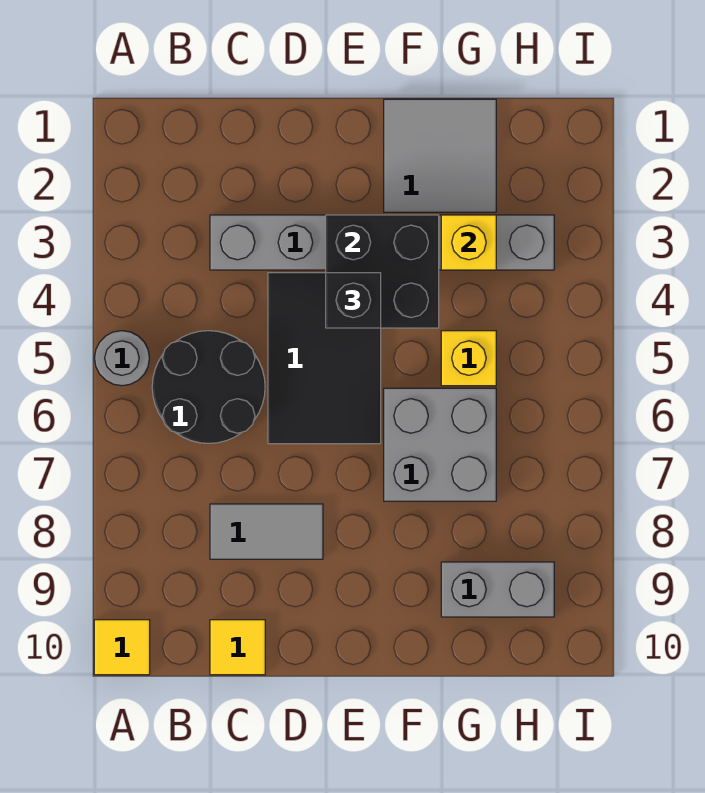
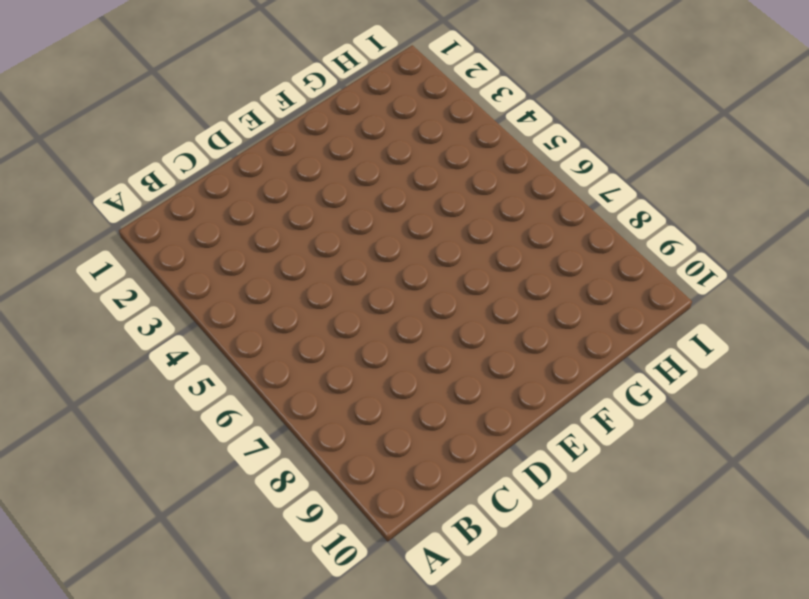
none -> grey round brick A5 level 1
none -> yellow tile A10 level 1
none -> black round brick B5:C6 level 1

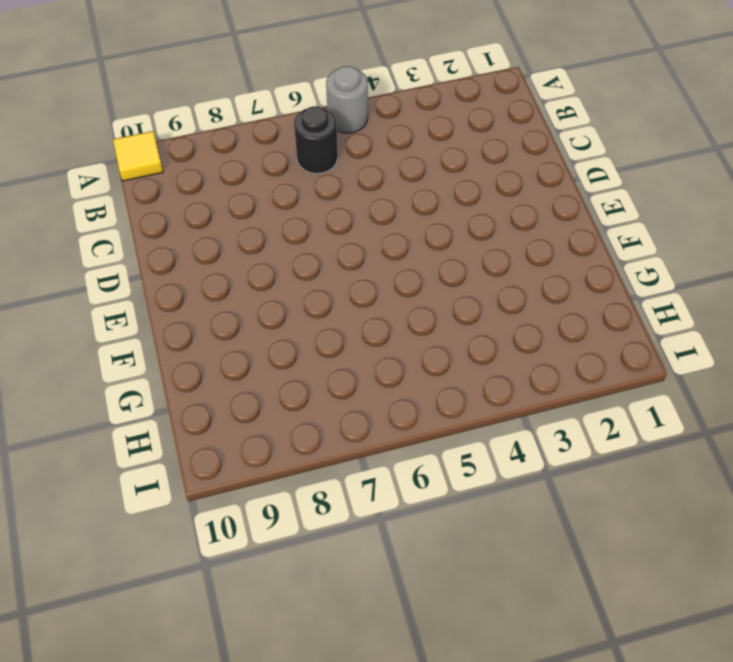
black round brick B6 level 1 -> black round brick B5:C6 level 1
none -> grey brick C3:H3 level 1
none -> grey tile C8:D8 level 1
none -> yellow tile C10 level 1

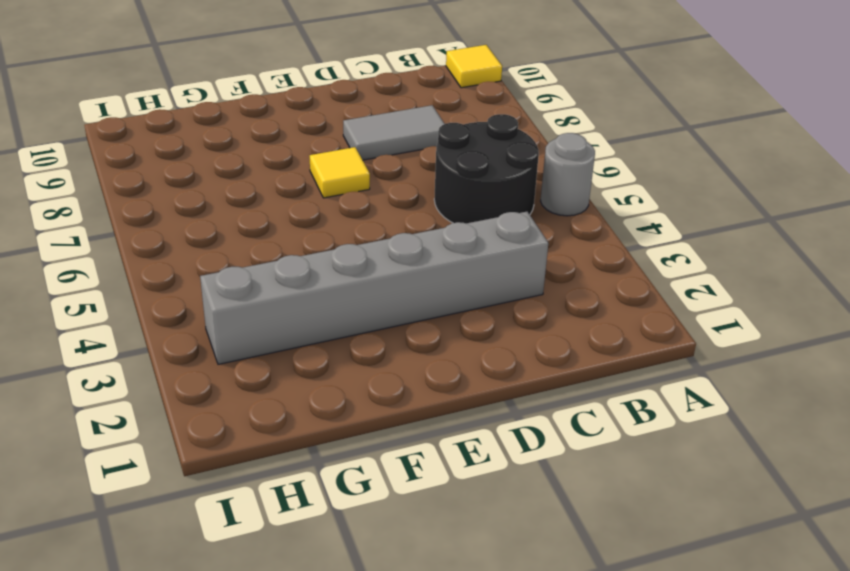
yellow tile E7 level 1 -> yellow tile C10 level 1
none -> black tile D4:E6 level 1
none -> grey tile F1:G2 level 1
none -> grey brick F6:G7 level 1

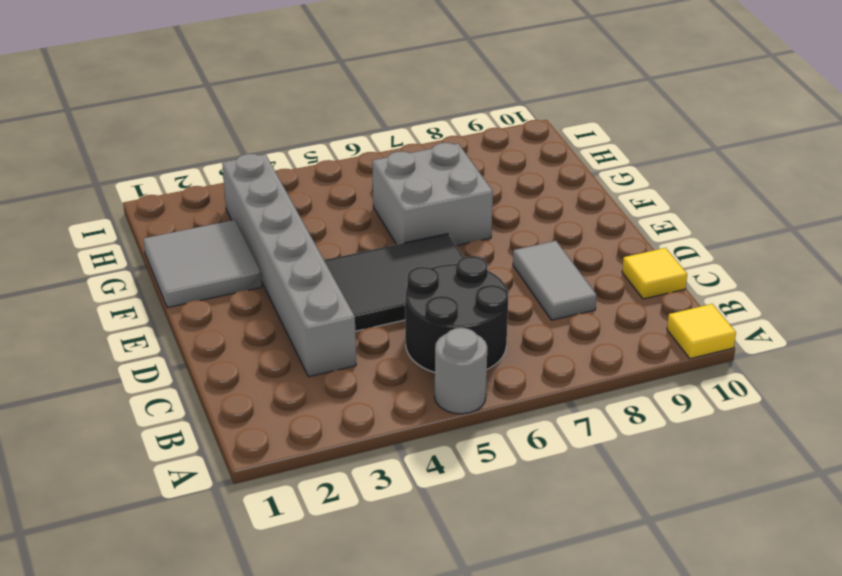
none -> yellow brick G5 level 1
none -> grey brick G9:H9 level 1
none -> black brick E3:F4 level 2

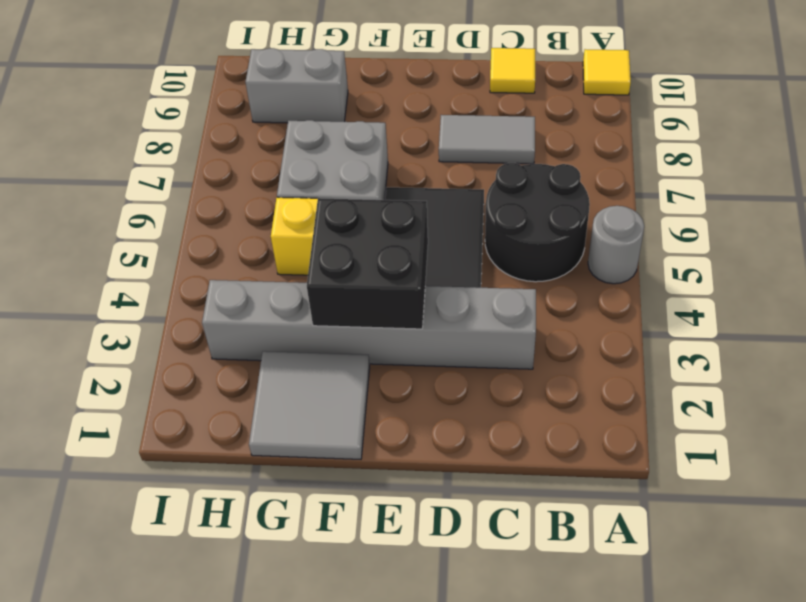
none -> yellow brick G3 level 2
none -> black brick E4 level 3

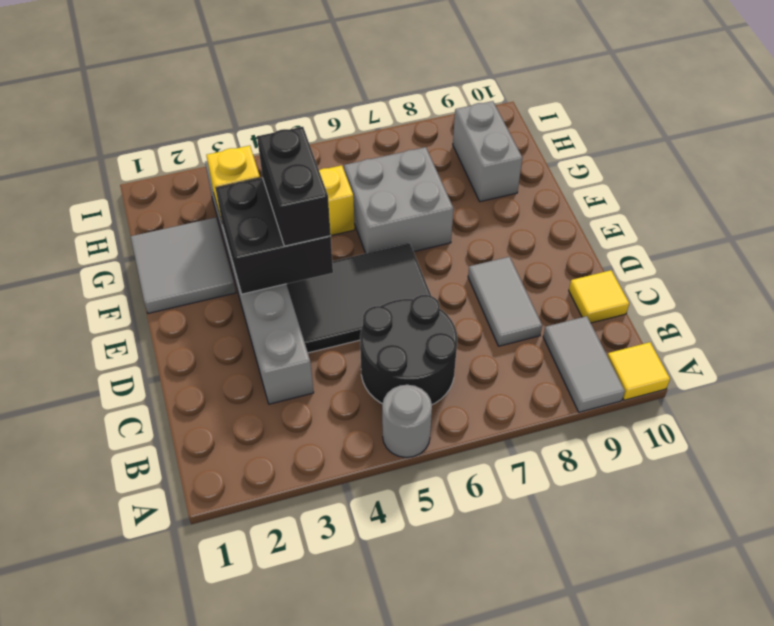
grey tile A9:B9 level 1 -> none
black brick E4:F4 level 3 -> black brick E4 level 3

